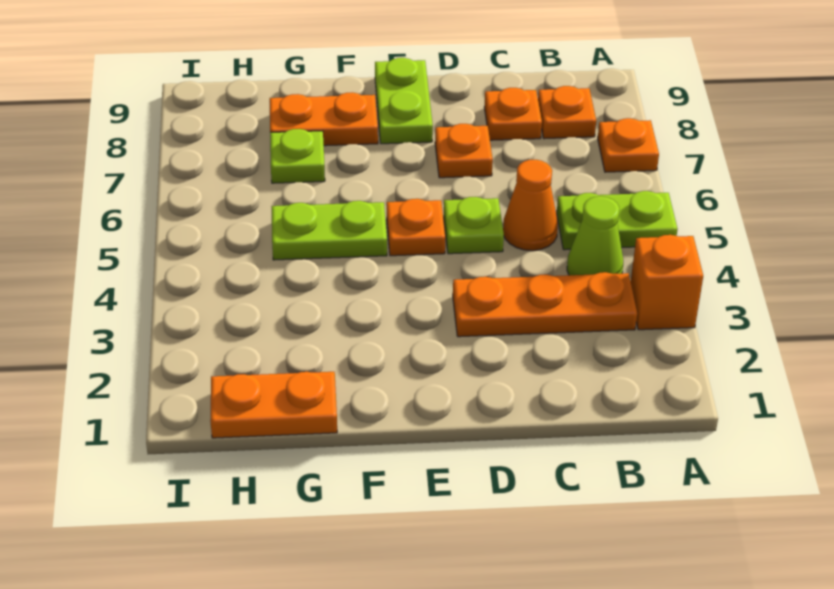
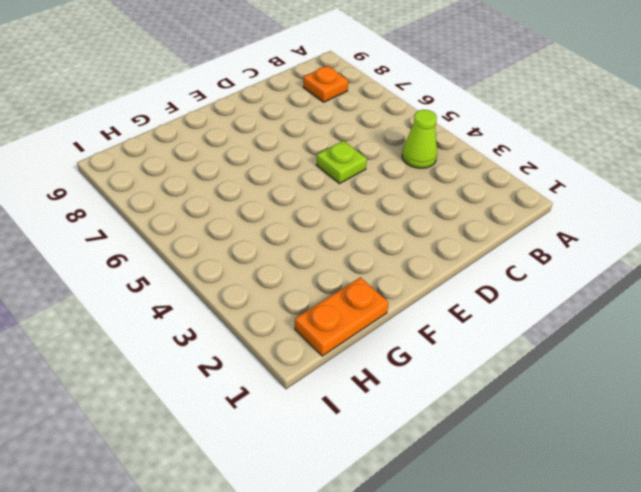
none -> orange brick A3 level 1
none -> lime plate A5:B5 level 1
none -> orange plate A7 level 1

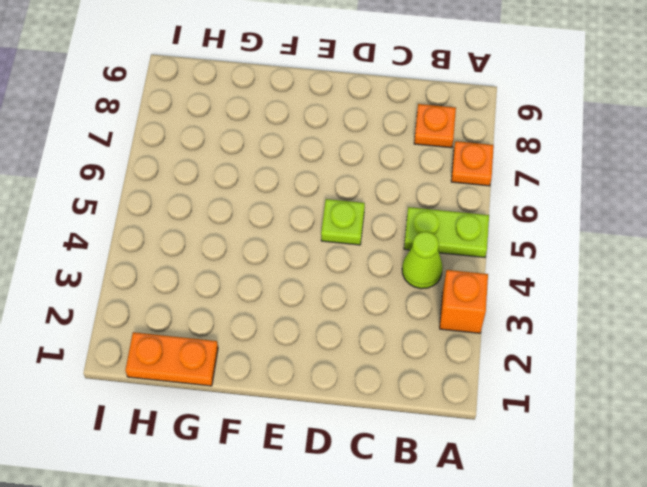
none -> orange plate B3:D3 level 1
none -> orange cone C5 level 1
none -> orange plate C8 level 1

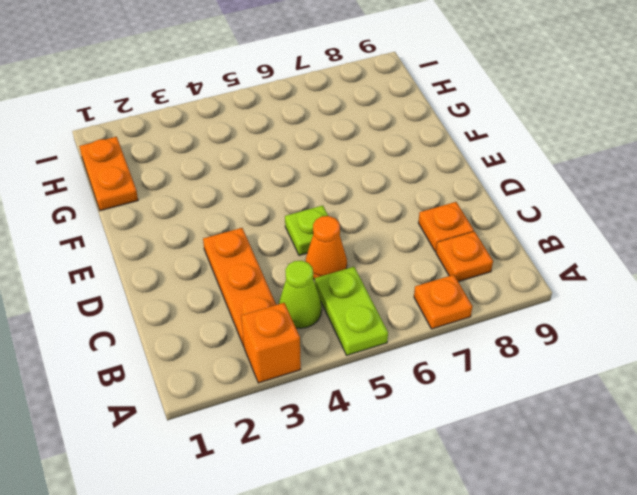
none -> orange plate D7 level 1
none -> orange plate E5 level 1
none -> lime plate E8:E9 level 1

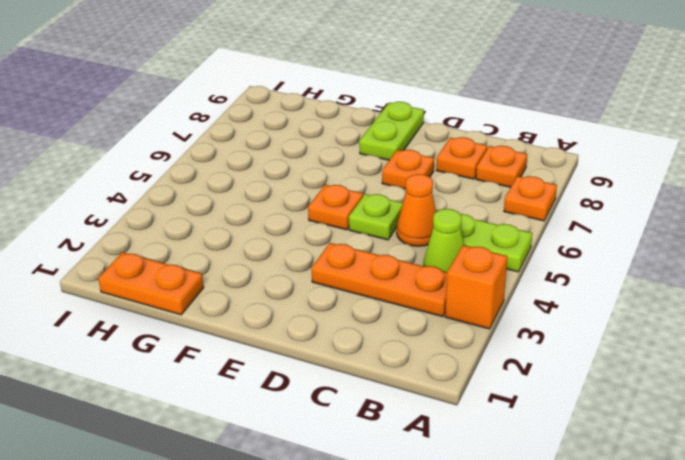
none -> lime plate F5:G5 level 1
none -> orange plate F8:G8 level 1
none -> lime plate G7 level 1

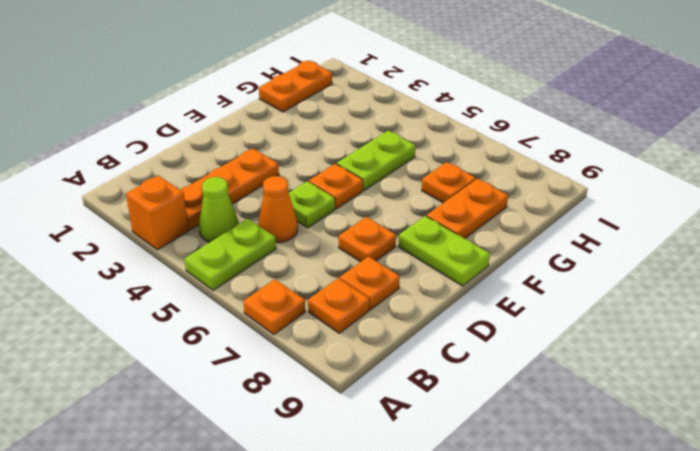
orange plate G7 level 1 -> lime plate G7 level 1

